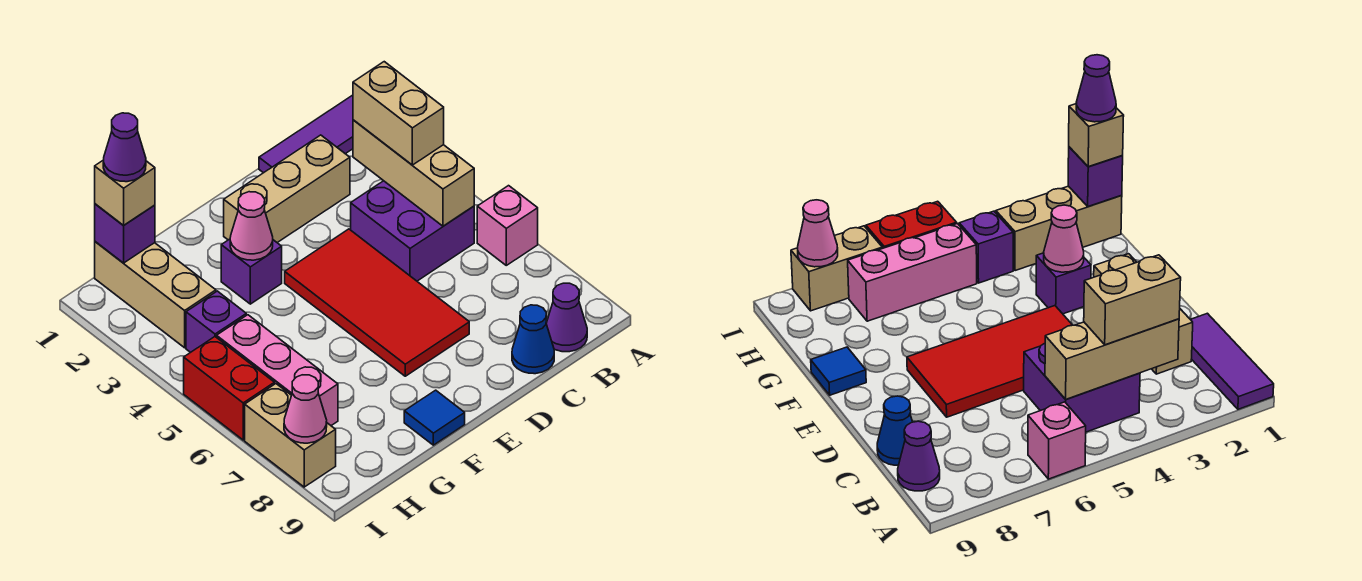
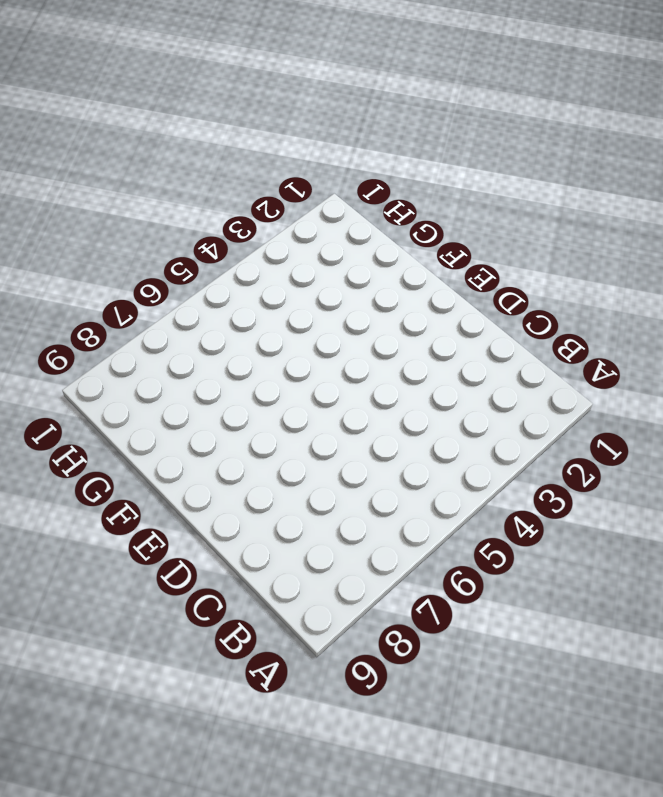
none -> purple tile A1:C1 level 1
none -> pink brick A6 level 1
none -> purple brick B4:C5 level 1

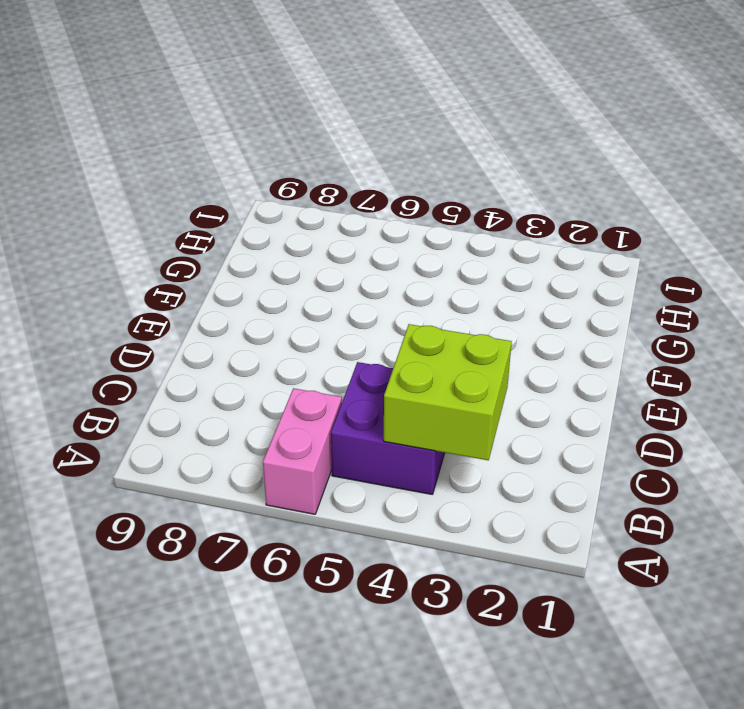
pink brick A6:B6 level 1 -> pink brick A6 level 1
lime brick B3:C4 level 2 -> tan brick B3:B5 level 2
none -> purple tile A1:C1 level 1
none -> purple cone B9 level 1
none -> tan brick C2:E2 level 1

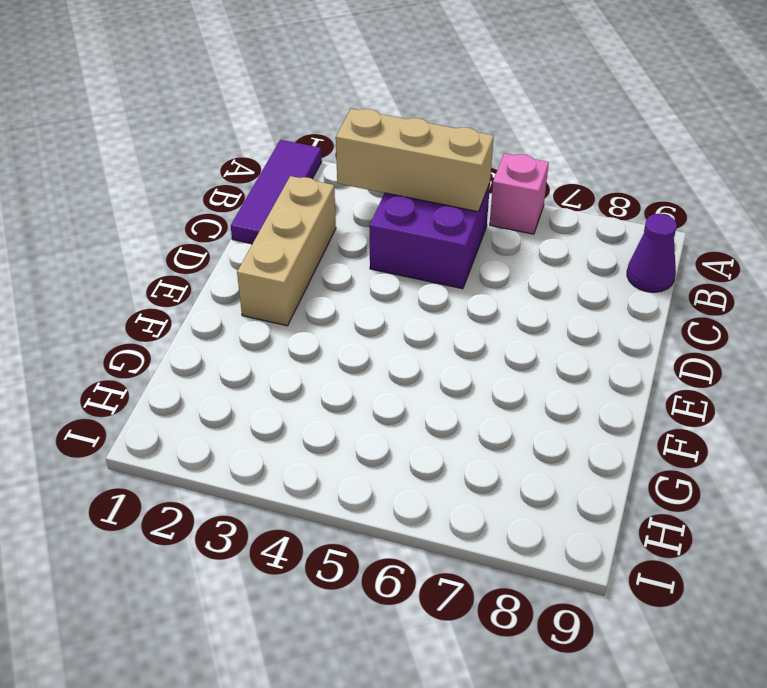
none -> blue cone C9 level 1
none -> red tile D4:E7 level 1
none -> purple brick F3 level 1

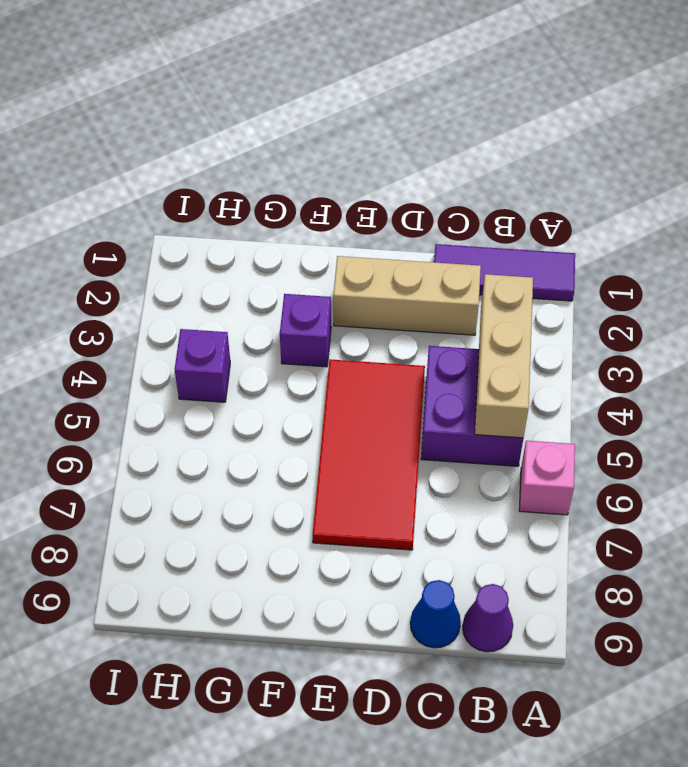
none -> blue tile F9 level 1
none -> tan brick H1:H3 level 1
none -> pink brick H5:H7 level 1

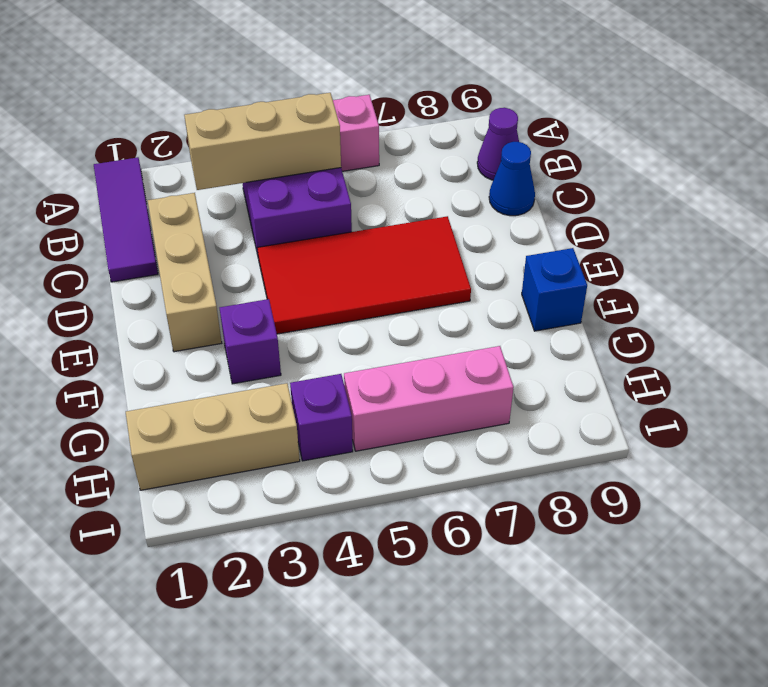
blue brick F9 level 1 -> blue tile F9 level 1
none -> red brick I5:I6 level 1
none -> tan brick I7:I8 level 1
none -> pink cone F3 level 2

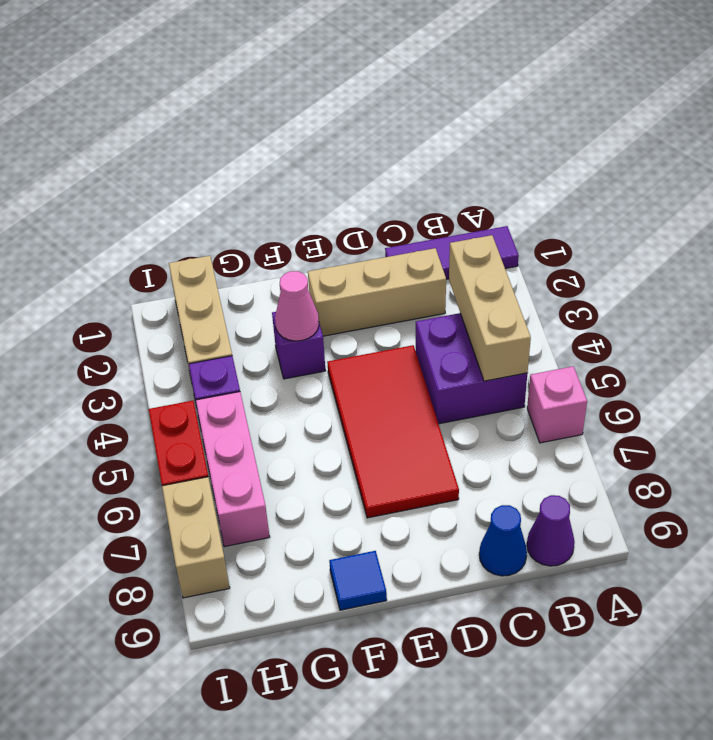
none -> purple brick H1 level 2
none -> pink cone I8 level 2
none -> tan brick B3:B4 level 3

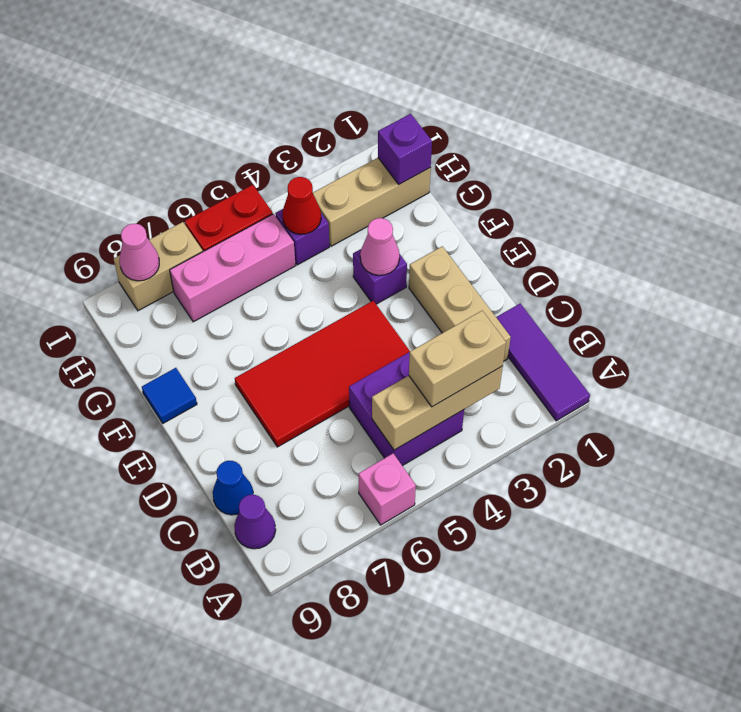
red cone H4 level 2 -> none
none -> tan brick H1 level 3
none -> purple cone H1 level 4

